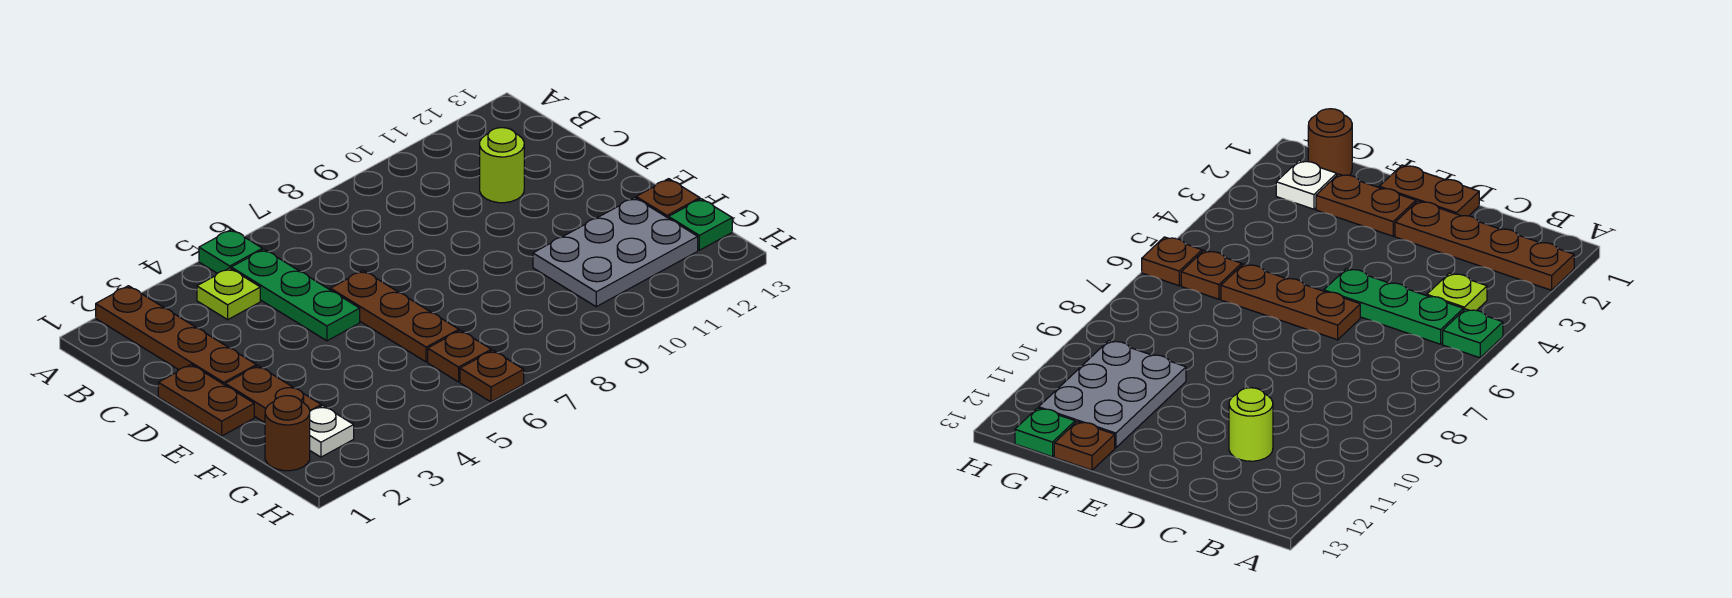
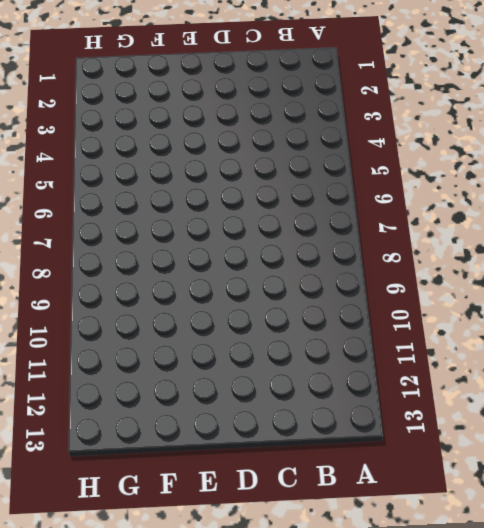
none -> brown plate A2:D2 level 1
none -> green plate A5 level 1
none -> lime plate B4 level 1

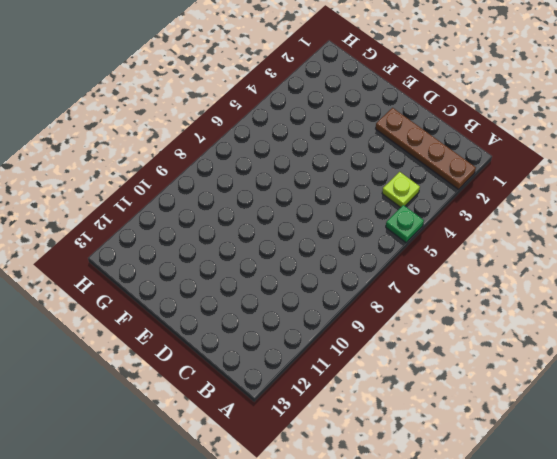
none -> green plate B5:D5 level 1
none -> lime round brick C11 level 1
none -> brown plate D1:E1 level 1

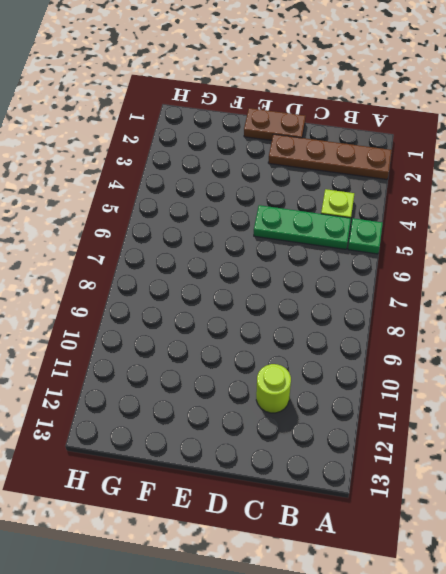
none -> brown plate D6:F6 level 1
none -> brown plate E2:F2 level 1
none -> grey plate F10:G12 level 1

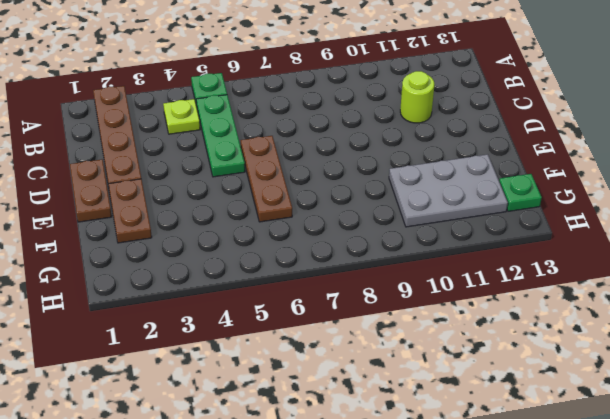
none -> brown plate F13 level 1
none -> brown round brick G1 level 1
none -> white plate G2 level 1

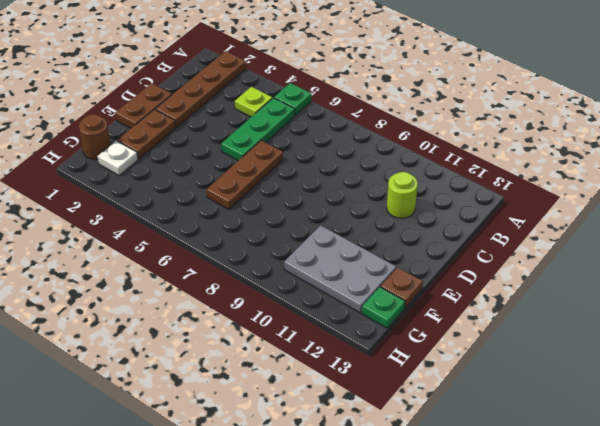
none -> brown plate G6 level 1
none -> brown plate H6 level 1

